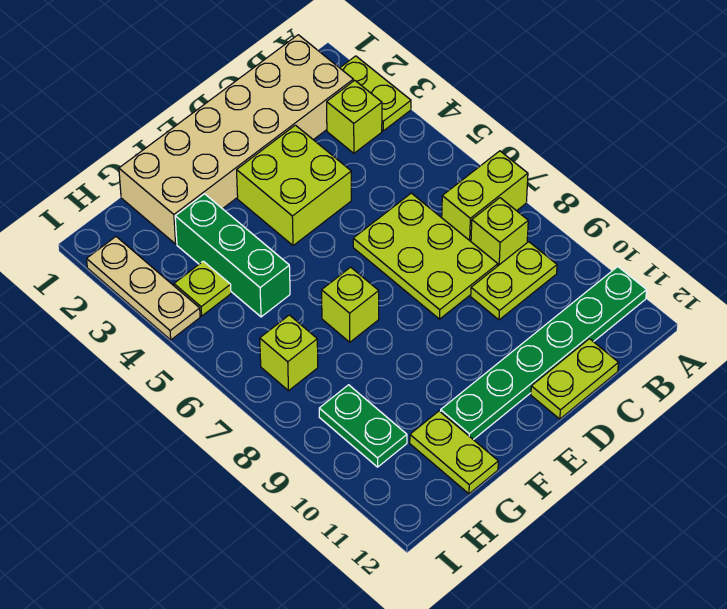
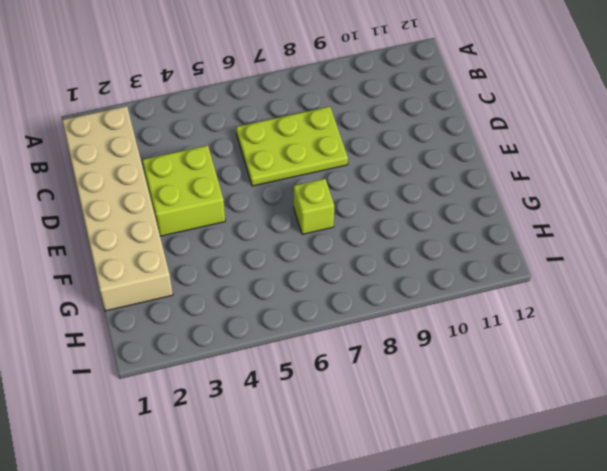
none -> lime plate A2:A3 level 1
none -> lime brick A7:B7 level 1
none -> green plate A11:F11 level 1

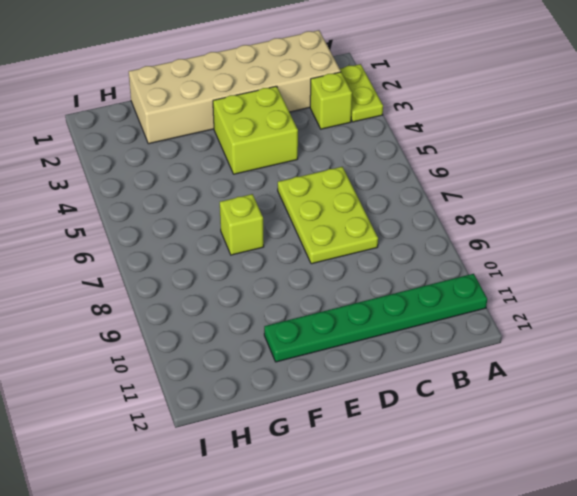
none -> lime brick A7:B7 level 1
none -> lime brick B8 level 1
none -> lime plate B9:C9 level 1

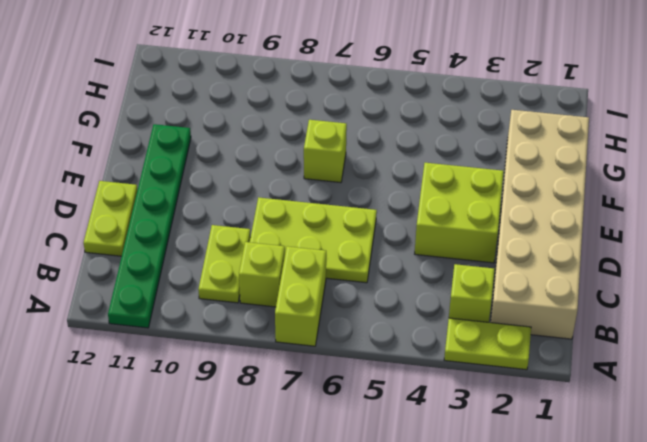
none -> green brick G3:G5 level 1
none -> lime plate G11:G12 level 1
none -> lime plate H4 level 1

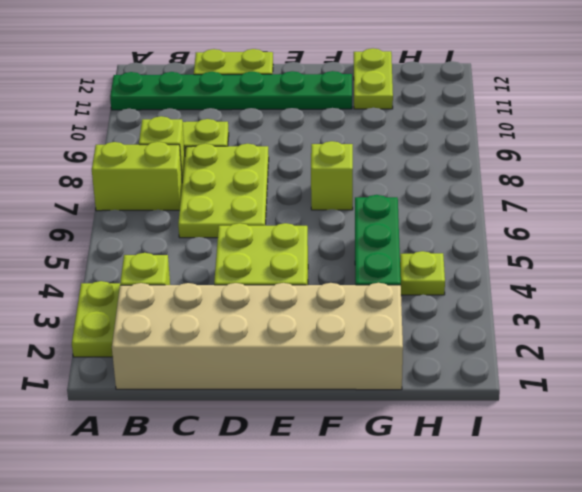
none -> lime brick H7 level 1
none -> green plate H9:H10 level 1
none -> tan plate I2:I4 level 1

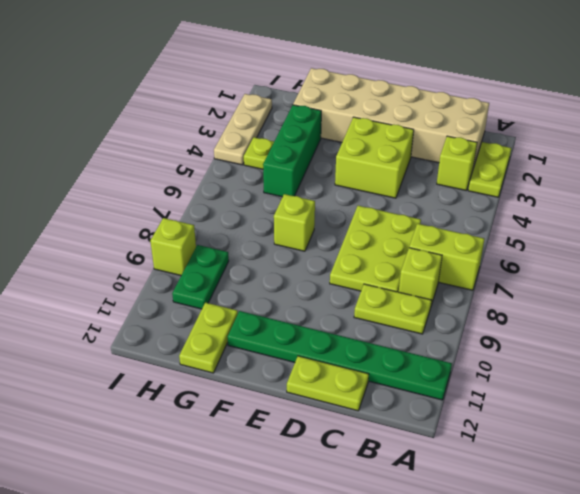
lime brick I9 level 1 -> lime brick H7 level 1

